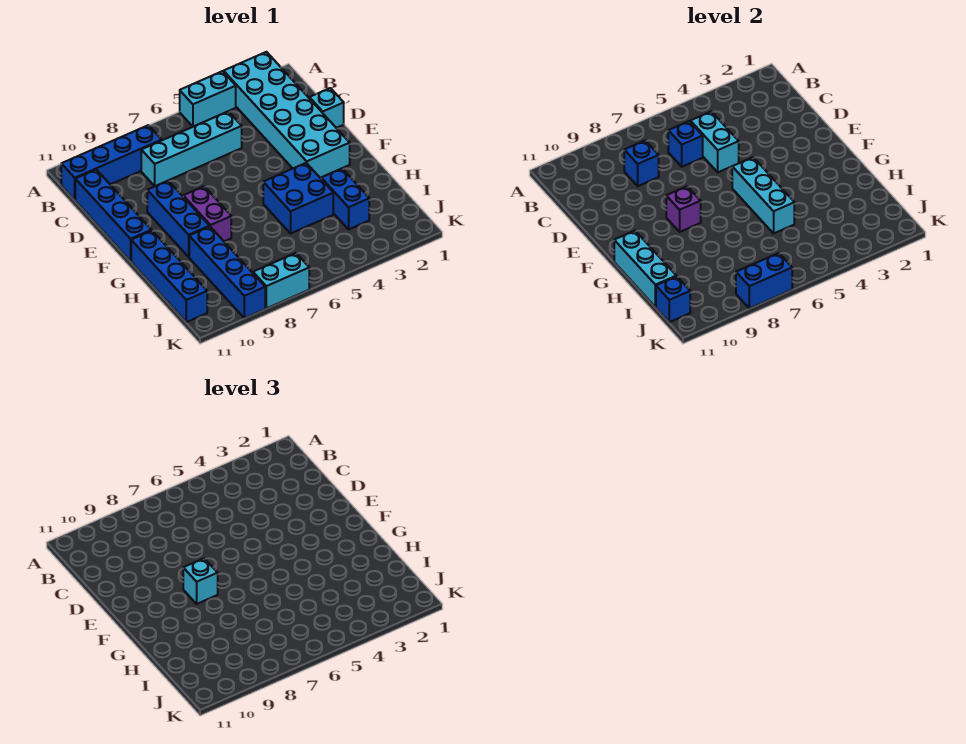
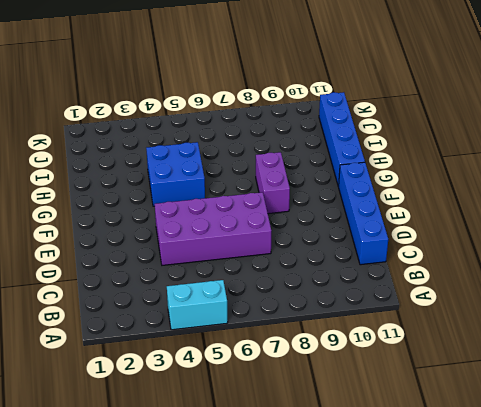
purple brick D4:E7 level 1 -> none
none -> cyan brick A2:F3 level 1
none -> blue brick B8:B11 level 1
none -> cyan brick C5:C8 level 1

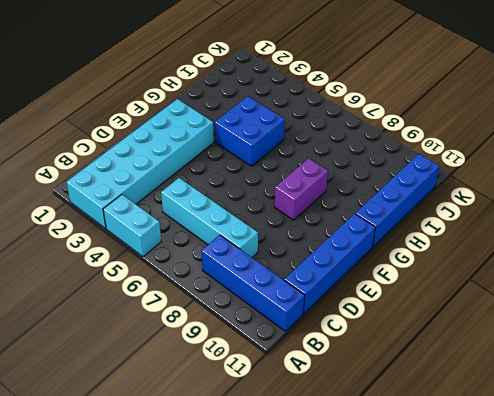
none -> cyan brick D1 level 1
none -> blue brick E9:G9 level 1
none -> blue brick H3:I3 level 1

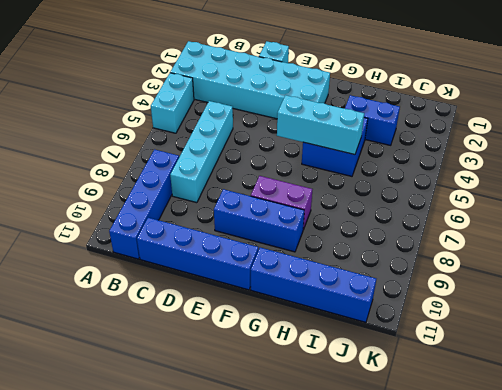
none -> blue brick H9:K9 level 1
none -> cyan brick K7:K8 level 1
none -> cyan brick C5:D5 level 2

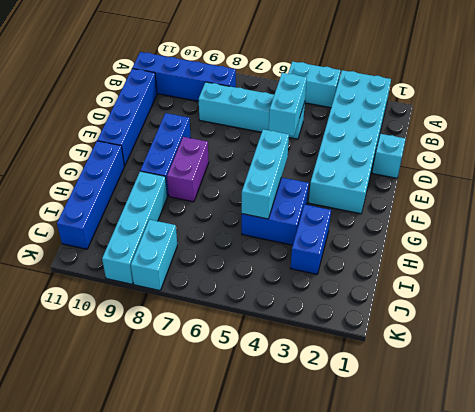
cyan brick H9:K9 level 1 -> blue brick H9:K9 level 1
cyan brick J8:K8 level 1 -> cyan brick K7:K8 level 1
none -> blue brick C6 level 2
none -> blue brick C8 level 2
none -> purple brick F8 level 2

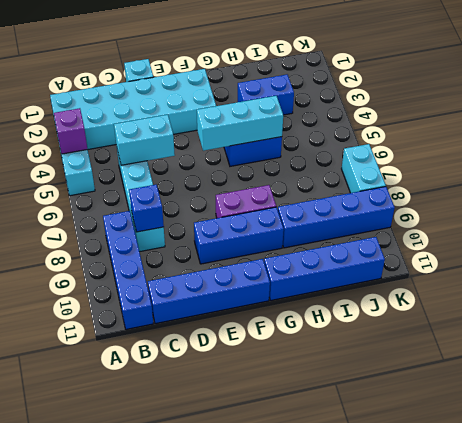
purple brick A4 level 2 -> purple brick F8 level 2
none -> blue brick C6 level 2
none -> cyan brick G11:I11 level 2
none -> blue brick J11 level 2

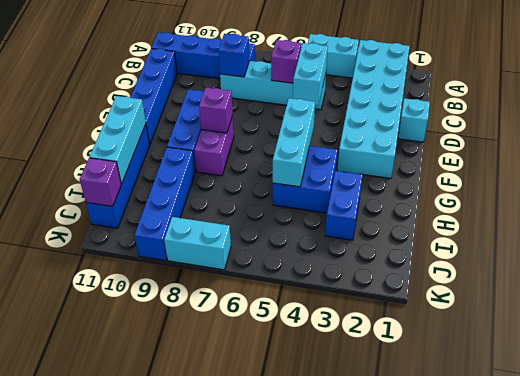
purple brick C6 level 2 -> blue brick C6 level 2
purple brick J11 level 2 -> blue brick J11 level 2
none -> blue brick K7:K8 level 2
none -> cyan brick F8 level 3

